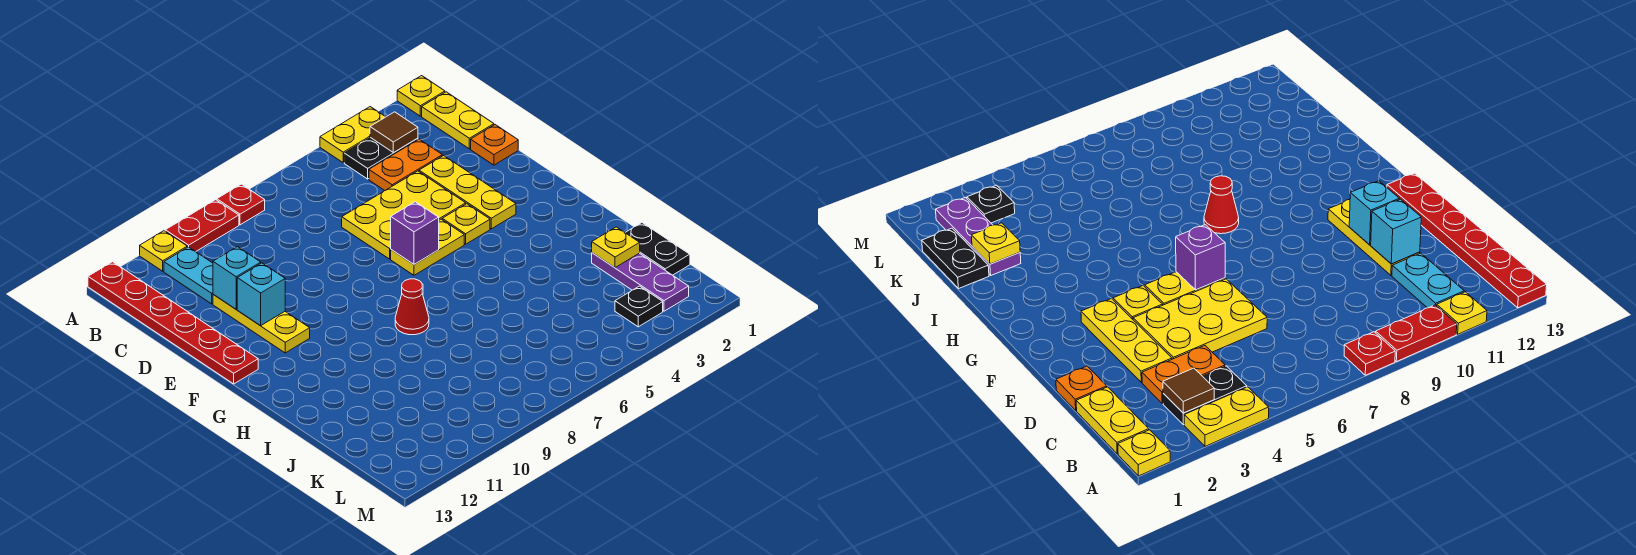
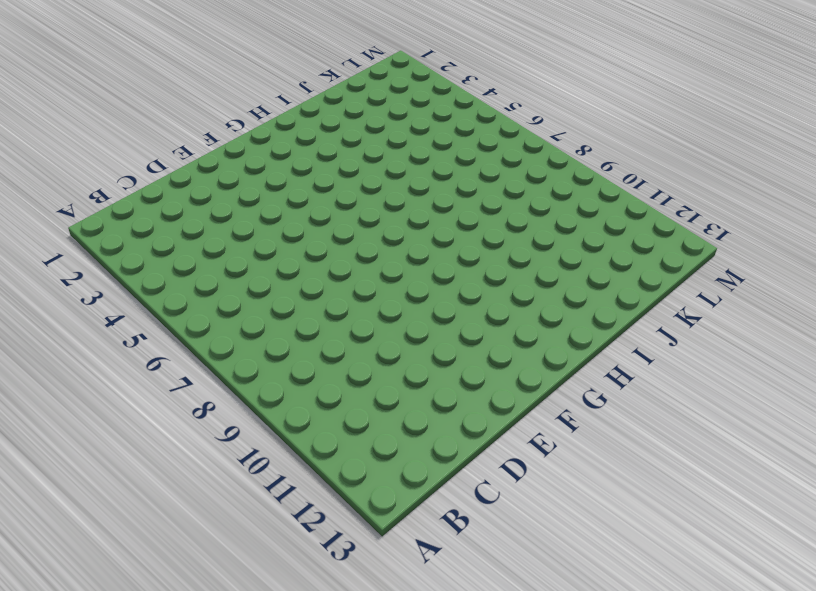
none -> yellow plate A1 level 1
none -> yellow plate A3:A4 level 1
none -> red plate A8 level 1

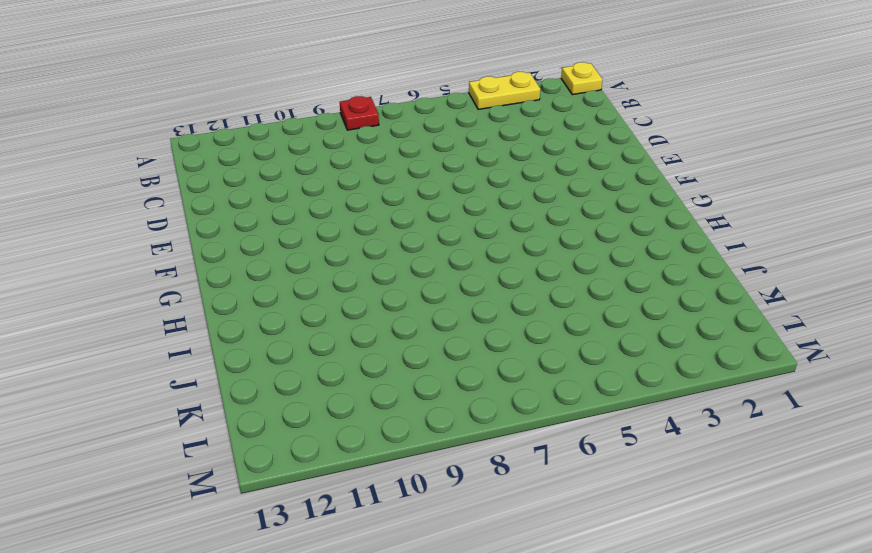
none -> red plate A9:A10 level 1
none -> yellow plate A11 level 1
none -> red plate A13:F13 level 1

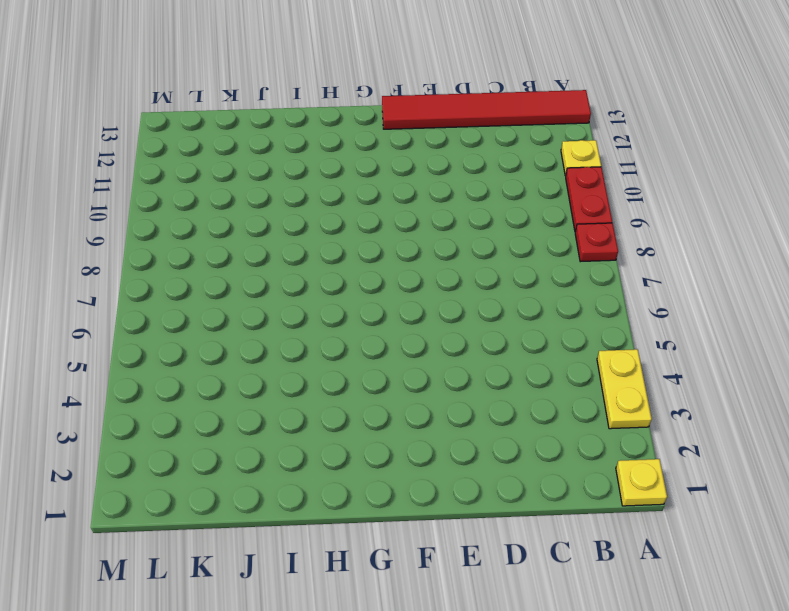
red tile A13:F13 level 1 -> red plate A13:F13 level 1
none -> yellow plate B1:C1 level 1
none -> black plate B3:B4 level 1
none -> cyan plate B11:C11 level 1

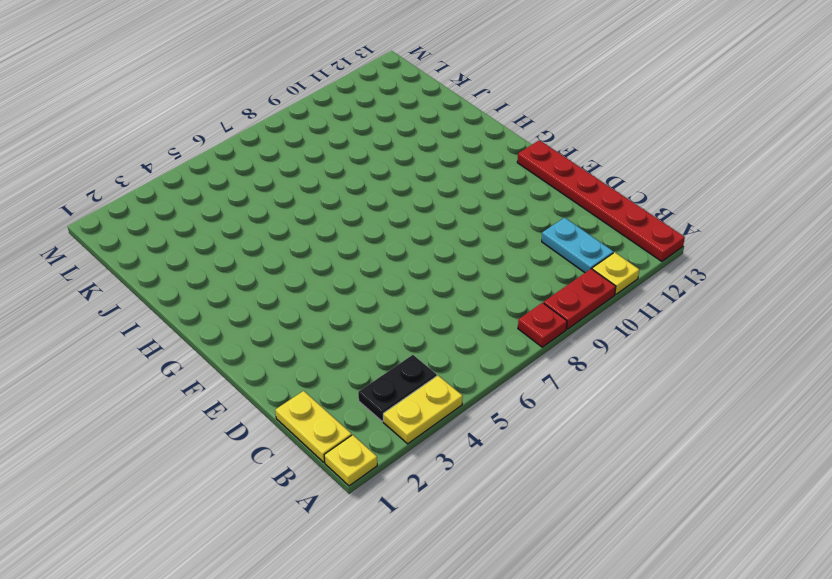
none -> orange plate C3:C4 level 1
none -> orange plate D1 level 1
none -> yellow plate D3:F3 level 1

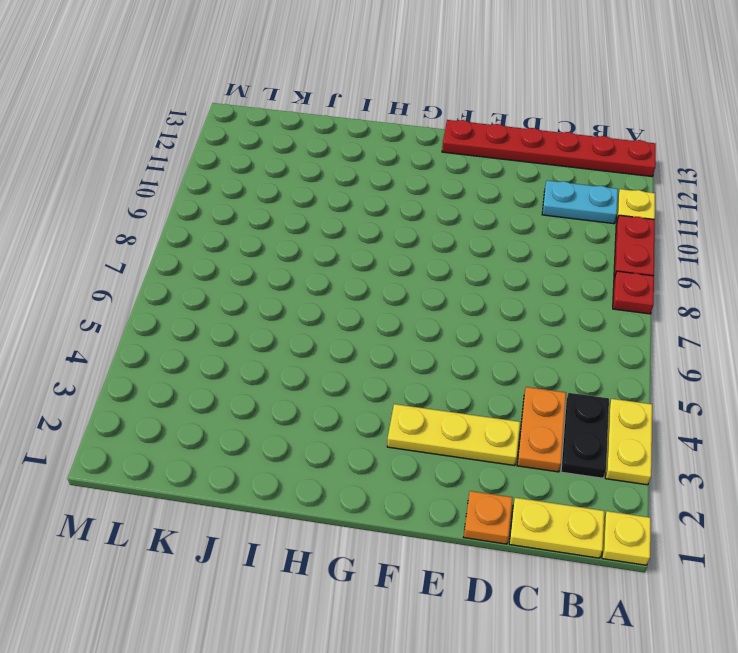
none -> yellow plate D4:E6 level 1
none -> yellow plate D11:F11 level 1
none -> yellow plate F4 level 1

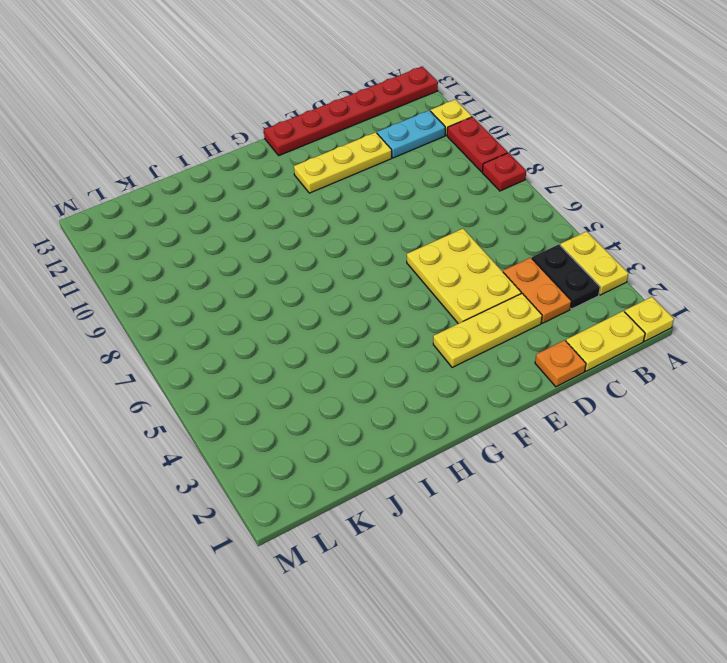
none -> yellow plate F4 level 1
none -> yellow plate F5:F6 level 1
none -> red cone H8 level 1

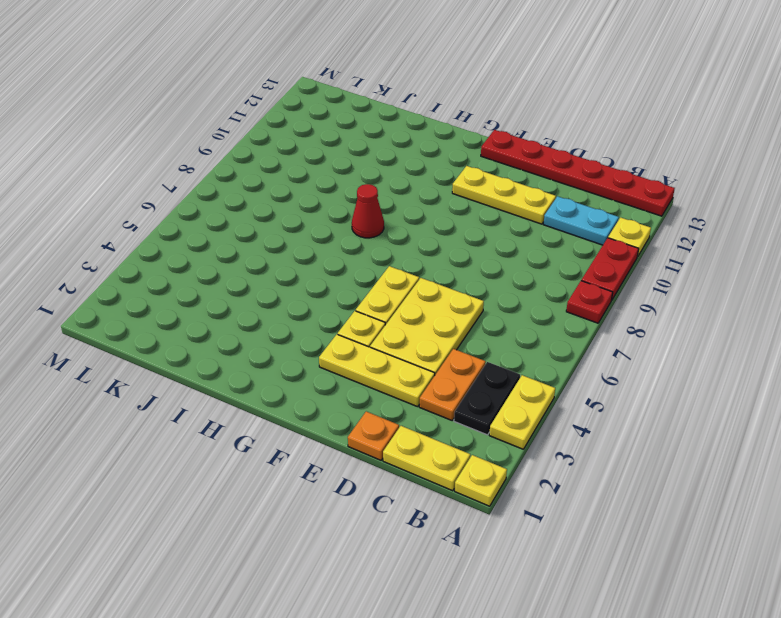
none -> black plate J1:K1 level 1
none -> purple plate J2:L2 level 1
none -> black plate L3 level 1

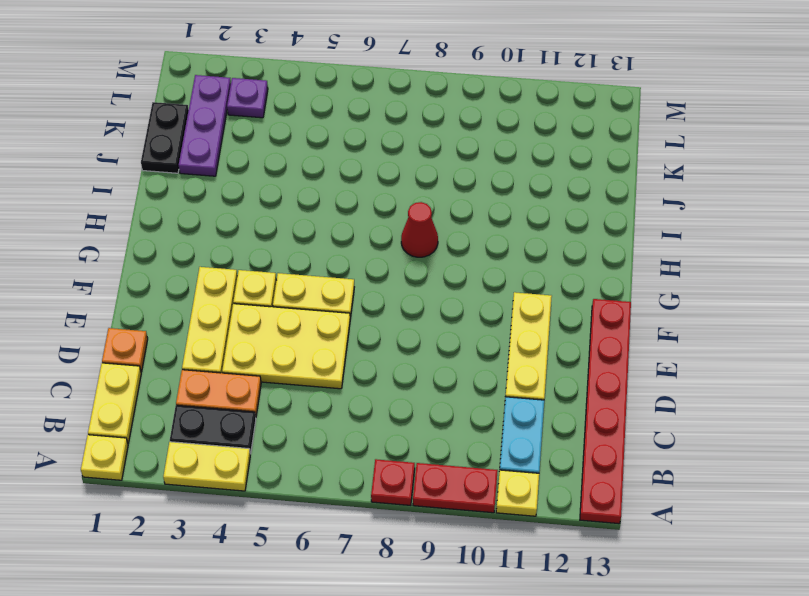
purple plate L3 level 1 -> black plate L3 level 1
none -> brown tile B3 level 2
none -> cyan brick D11 level 2
none -> cyan brick E11 level 2

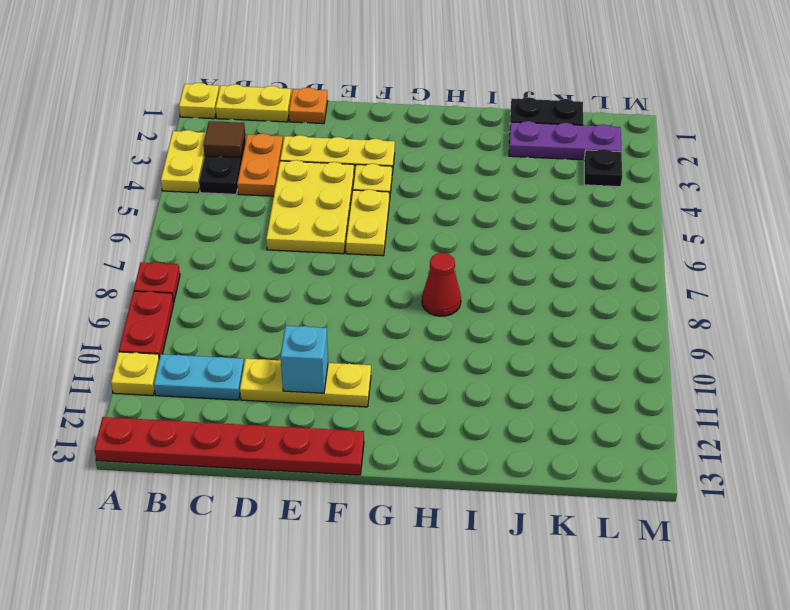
none -> cyan brick D11 level 2
none -> purple brick F6 level 2
none -> yellow plate J2 level 2

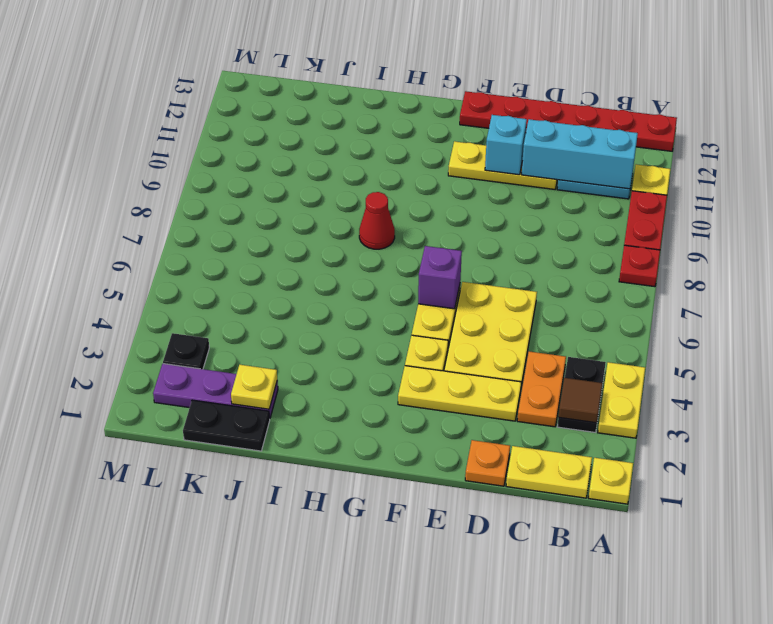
cyan brick B11:D11 level 2 -> cyan brick D11 level 2

